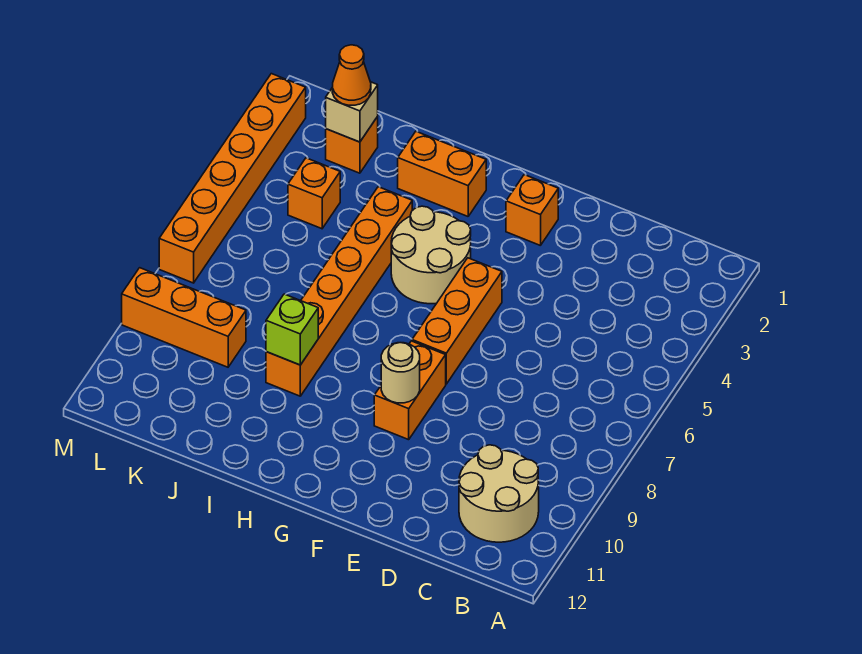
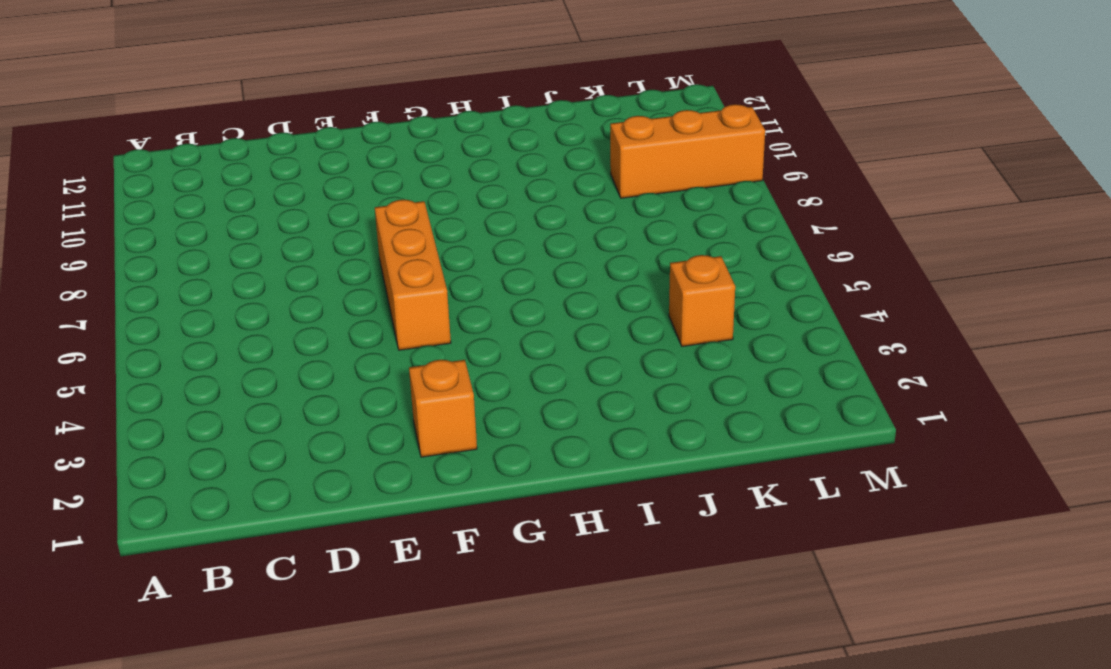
none -> tan round brick B10:C11 level 1
none -> orange brick F8:F9 level 1
none -> tan round brick G4:H5 level 1

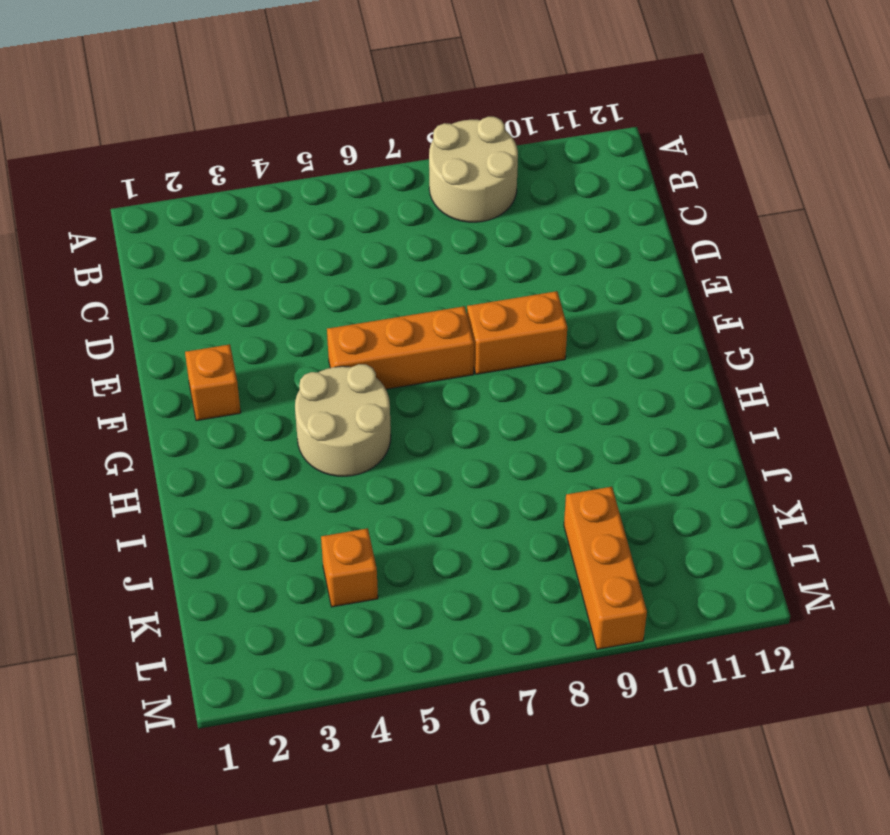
tan round brick A8:B9 level 1 -> tan round brick B10:C11 level 1
none -> orange brick H2:I2 level 1
none -> orange brick I4:I9 level 1
none -> orange brick K2 level 1

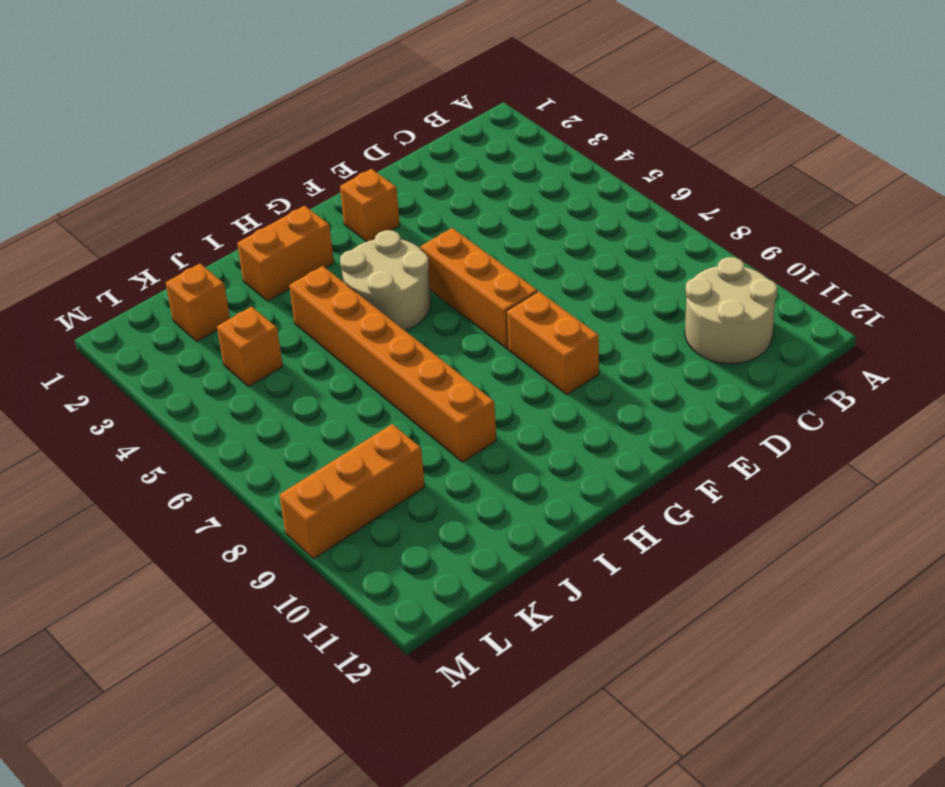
none -> orange brick M2:M7 level 1
none -> tan round brick F9 level 2
none -> lime brick I9 level 2

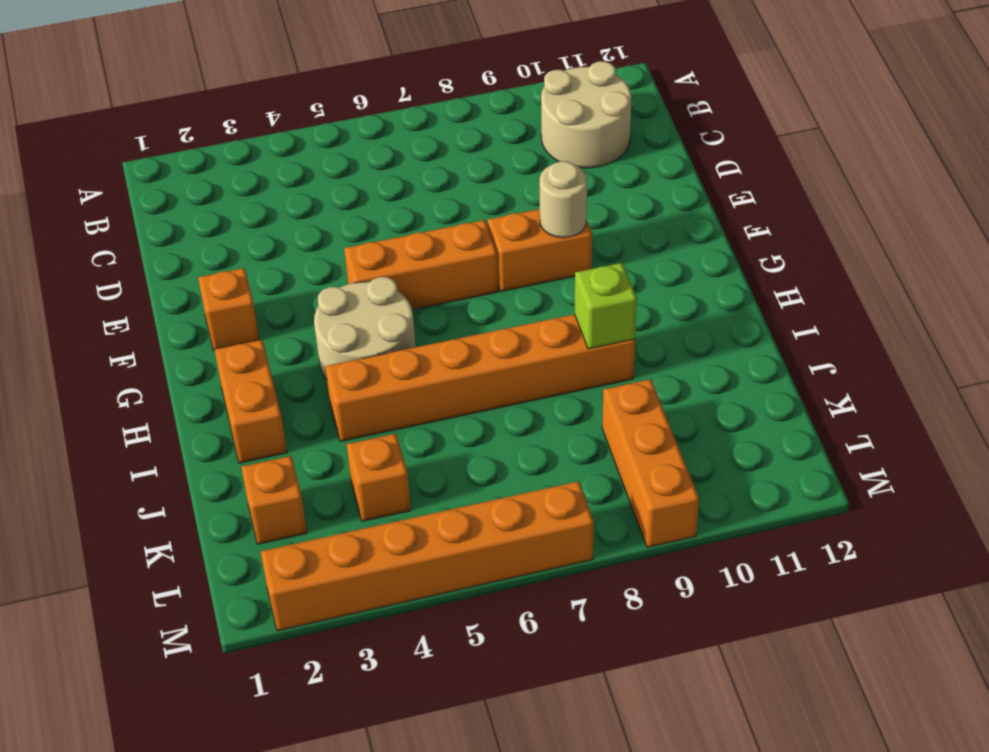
none -> tan brick K2 level 2
none -> orange cone K2 level 3

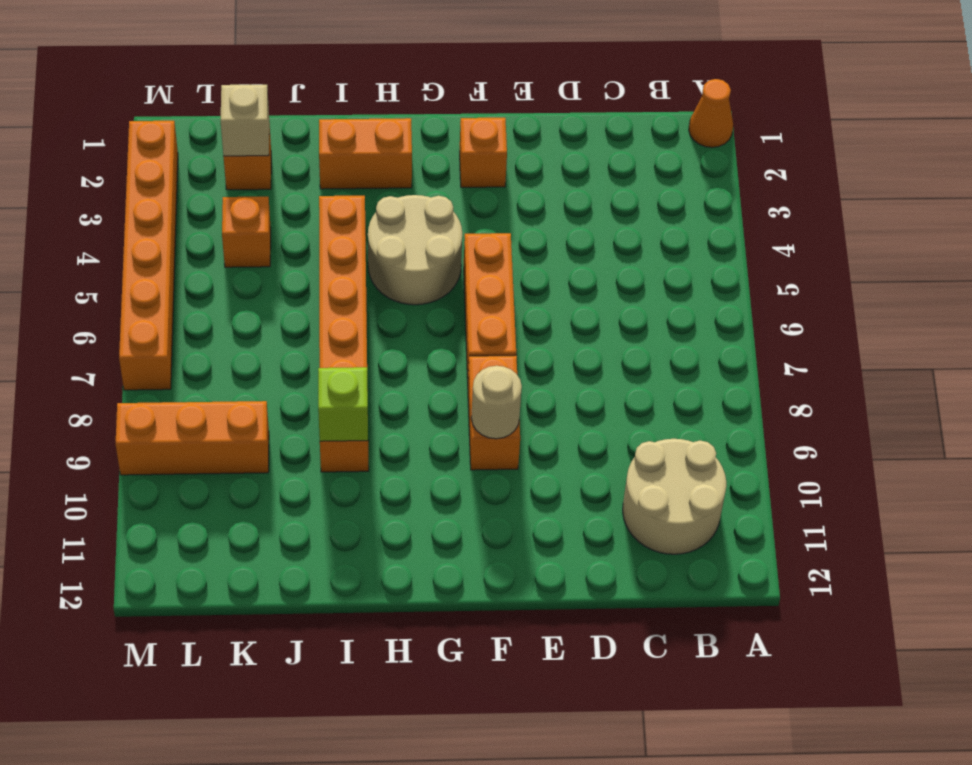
orange cone A1 level 1 -> orange cone K2 level 3

